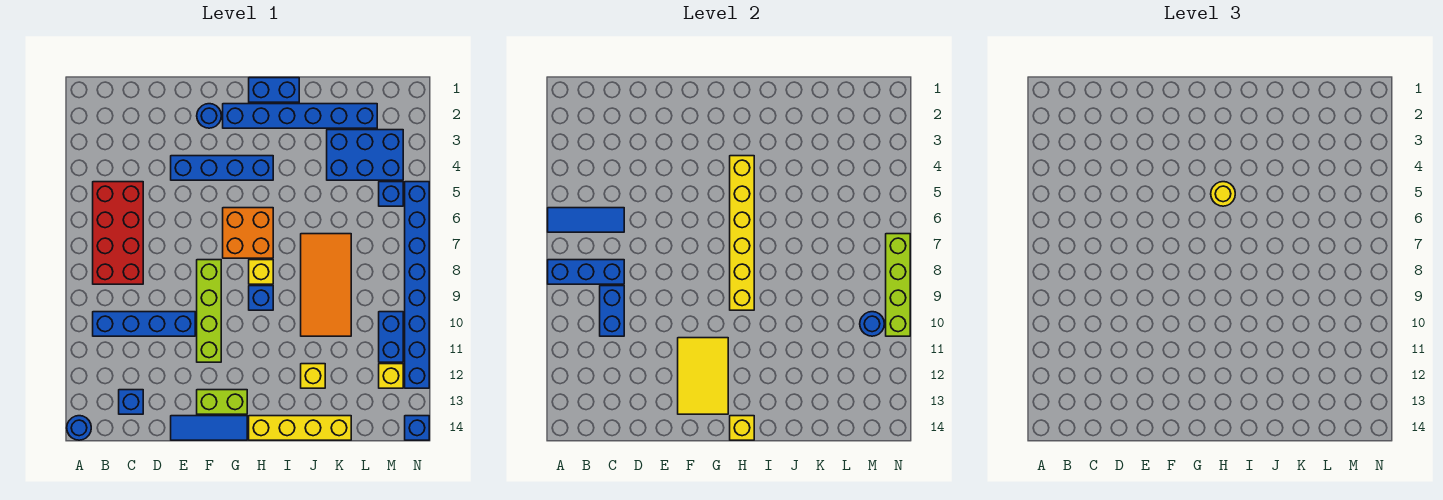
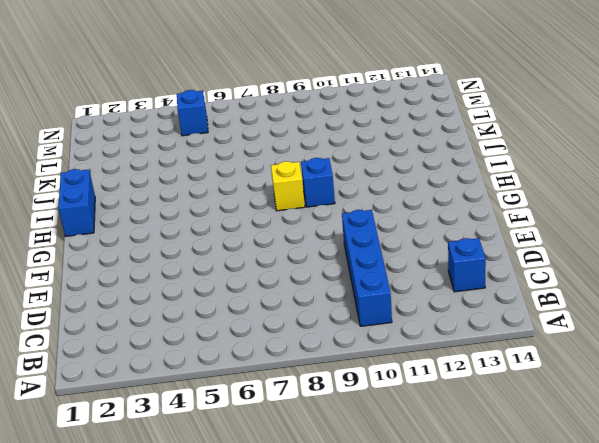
none -> blue round brick A14 level 1
none -> red brick B5:C8 level 1
none -> blue brick E4:H4 level 1
none -> blue tile E14:G14 level 1

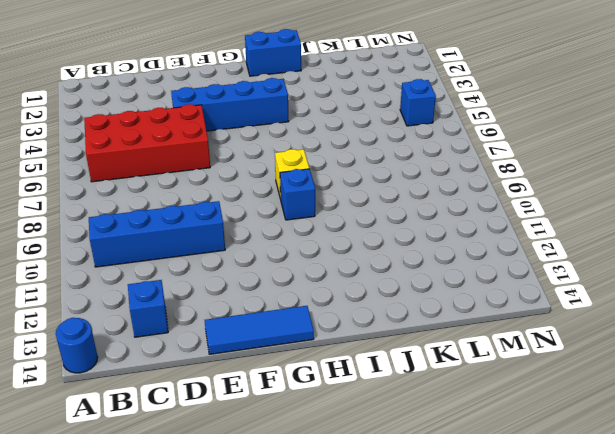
red brick B5:E6 level 1 -> red brick B5:C8 level 1
none -> blue round brick F2 level 1
none -> lime brick F8:F11 level 1
none -> lime brick F13:G13 level 1
none -> blue brick G2:L2 level 1

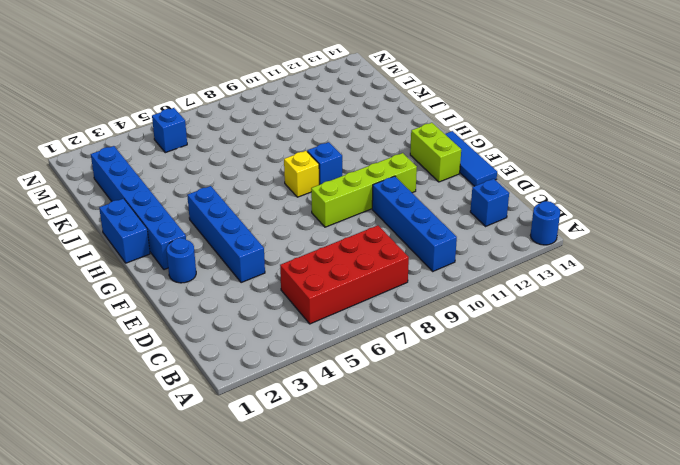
none -> orange brick G6:H7 level 1
none -> yellow brick H14:K14 level 1
none -> orange tile J7:K10 level 1
none -> yellow brick J12 level 1

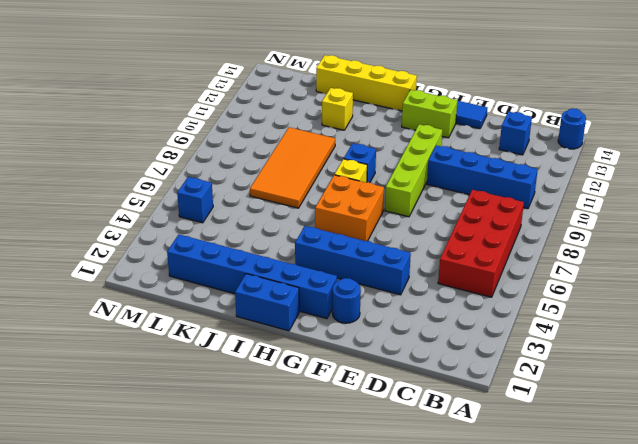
none -> blue brick K3:M4 level 1
none -> blue brick M10:M11 level 1
none -> yellow brick M12 level 1
none -> blue brick N5:N12 level 1

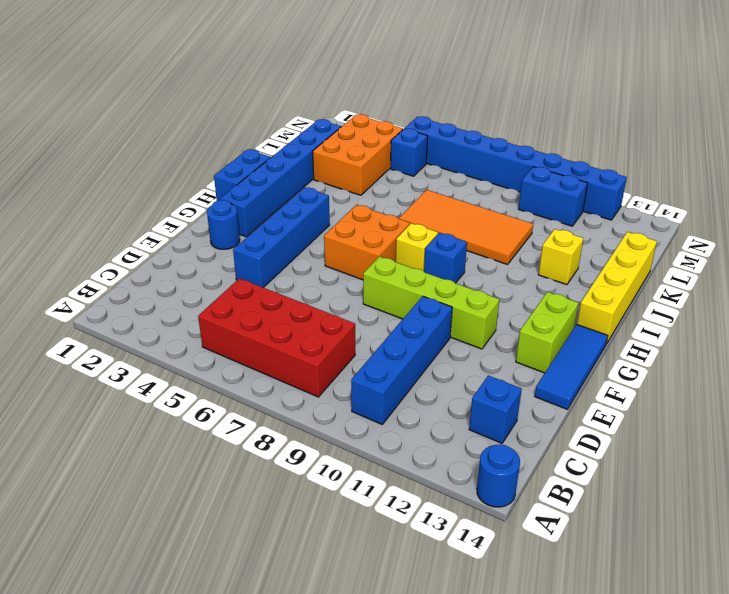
orange brick K3:M4 level 1 -> blue brick K3:M4 level 1
none -> yellow brick M12 level 1
none -> blue brick N14 level 1
none -> blue tile A6:C6 level 2
none -> blue brick A8:C8 level 2

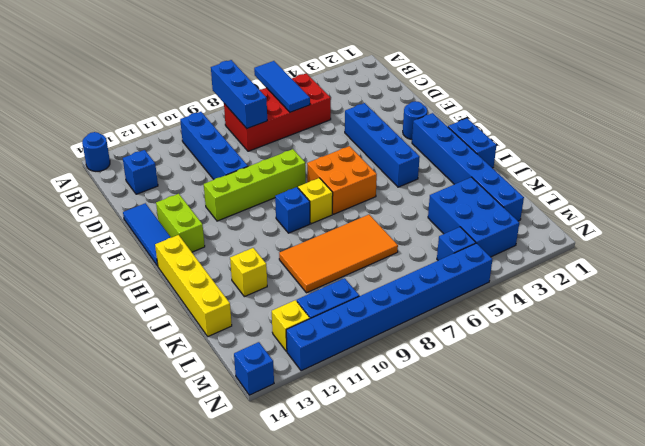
none -> blue brick C9:C10 level 2
none -> yellow tile F11:G13 level 2
none -> yellow brick H4:H9 level 2
none -> yellow brick H14 level 2

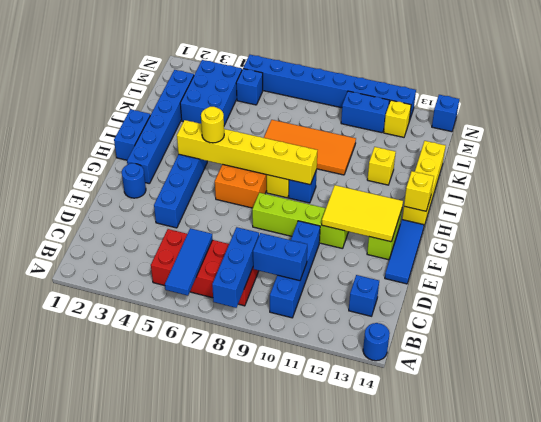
none -> blue round brick M10 level 2
none -> lime brick N7:N10 level 2

